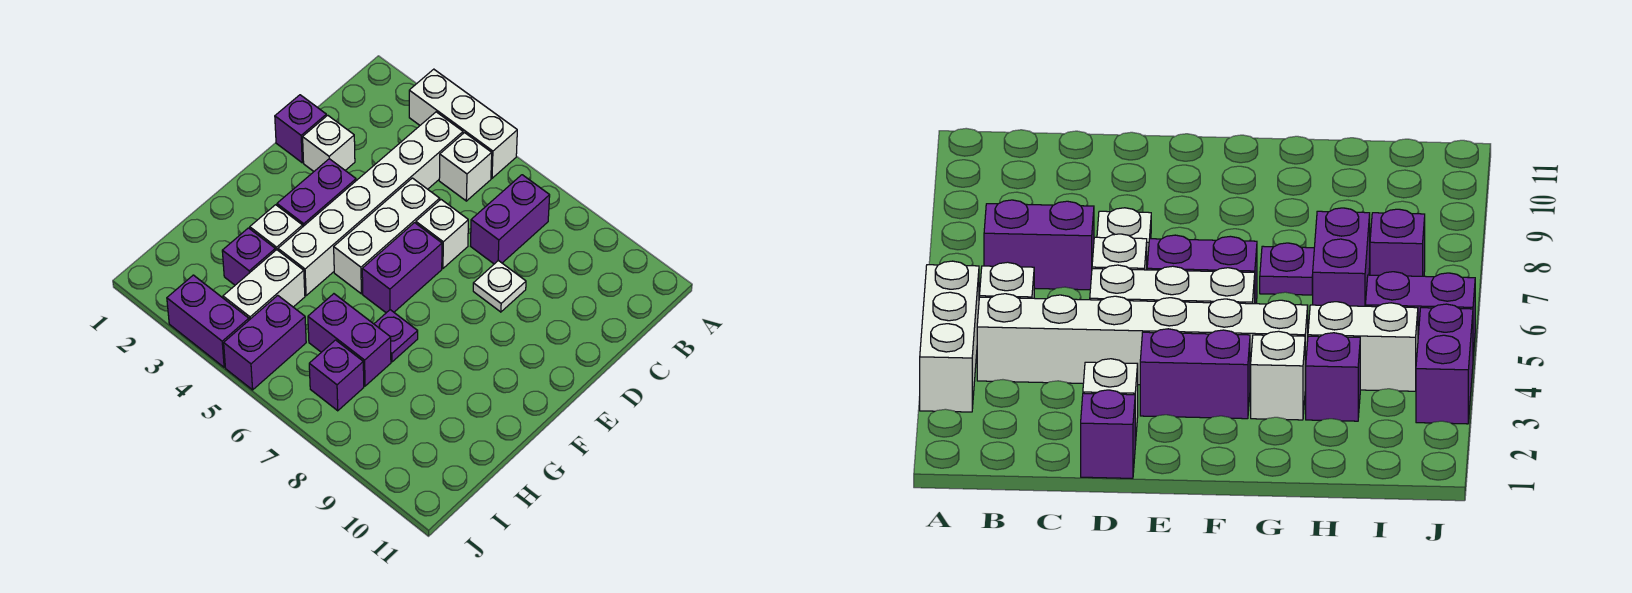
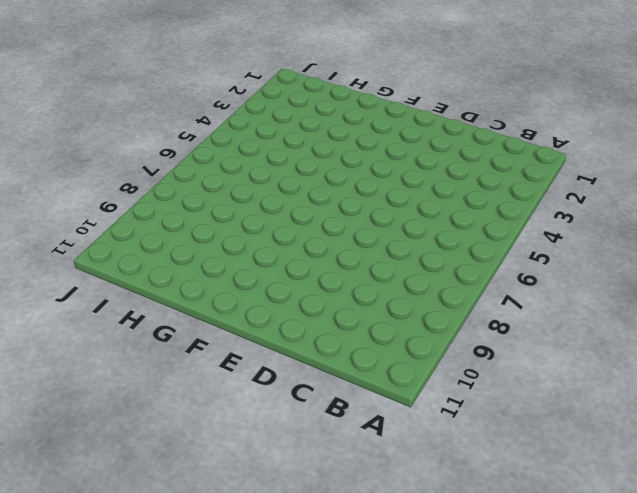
none -> white brick A3:A5 level 1
none -> white brick B4:G4 level 1
none -> white brick B5 level 1

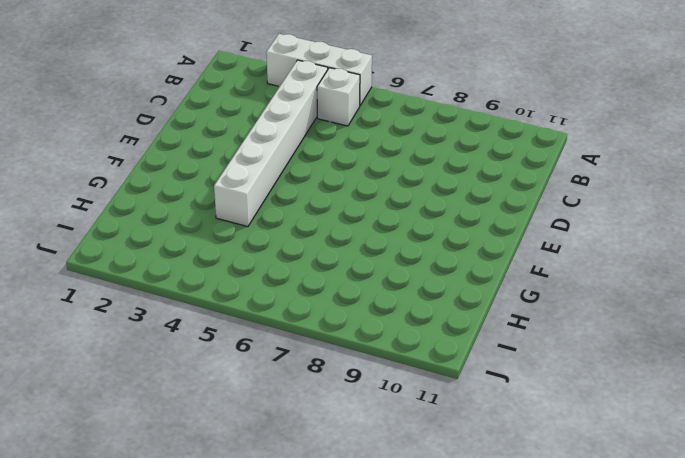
none -> purple brick B7:C7 level 1
none -> purple brick D1 level 1
none -> white brick D2 level 1

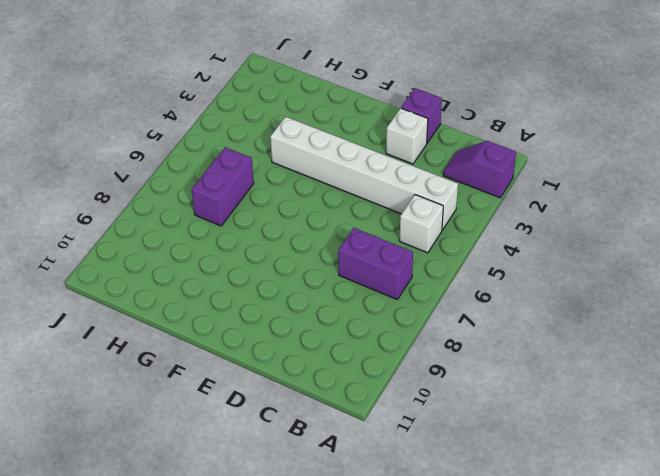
purple slope A2:B2 level 1 top A -> none
none -> white brick A3:A5 level 1
none -> white brick D5:F5 level 1
none -> white brick D6 level 1

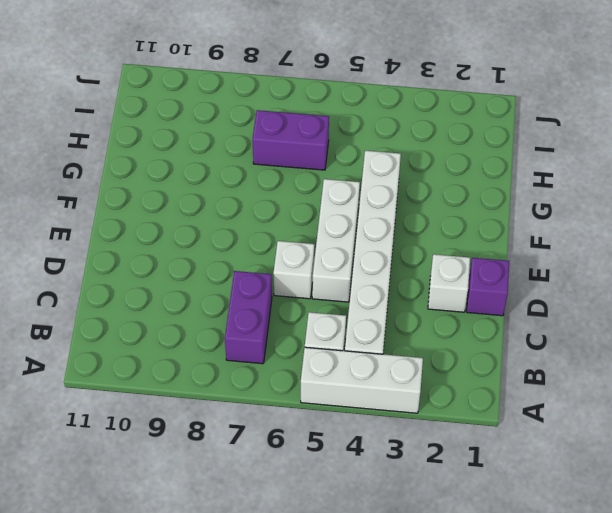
none -> white plate D8 level 1
none -> purple brick E3:F3 level 1
none -> purple brick E6:F6 level 1

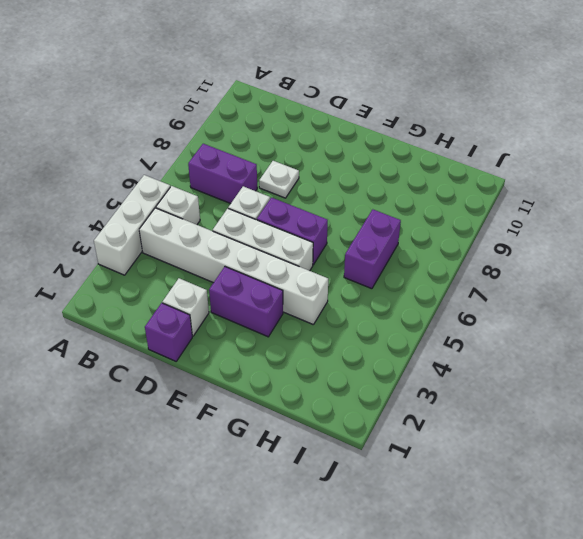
none -> white brick G3 level 1
none -> purple plate G7 level 1
none -> purple brick H3 level 1

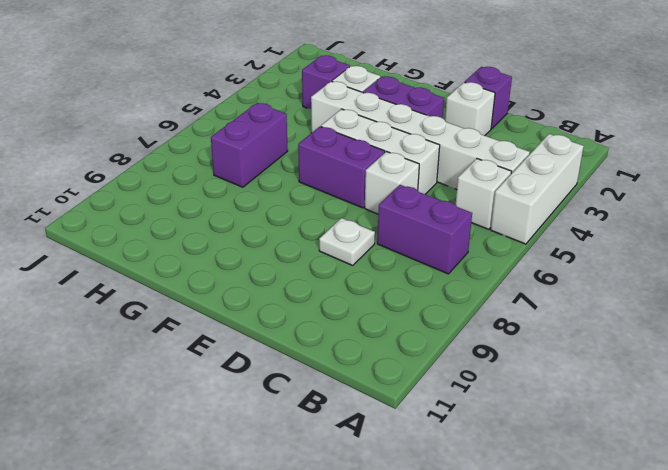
none -> purple plate G7 level 1
none -> white brick H4:I4 level 1
none -> purple brick I5:J5 level 1

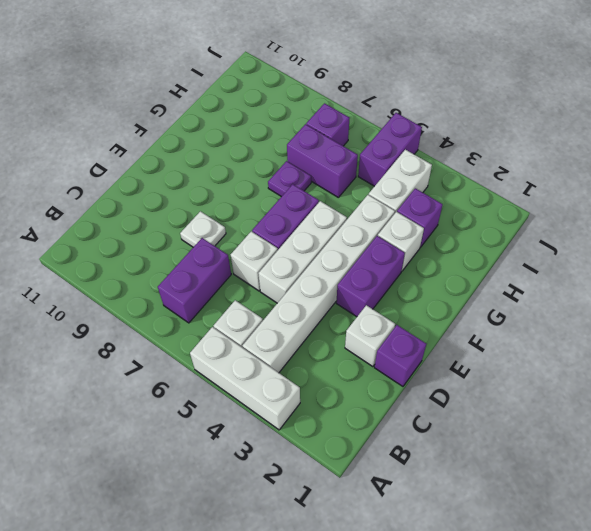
none -> purple brick J3:J4 level 1

